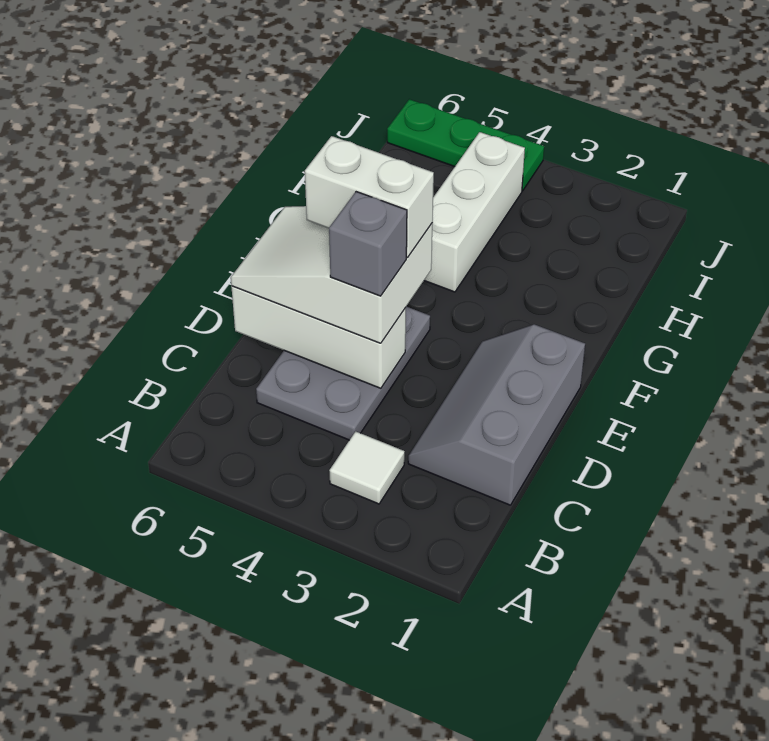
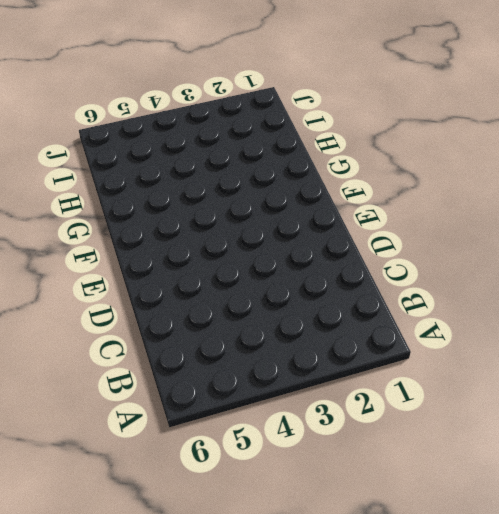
none -> white tile B3 level 1
none -> grey slope C1:E2 level 1 top 1

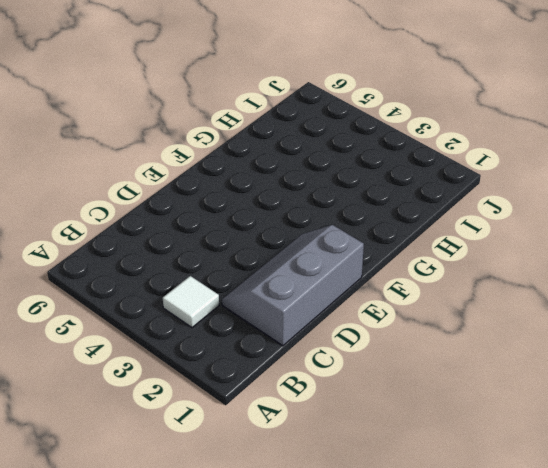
none -> grey plate C4:E5 level 1
none -> white brick G4:I4 level 1

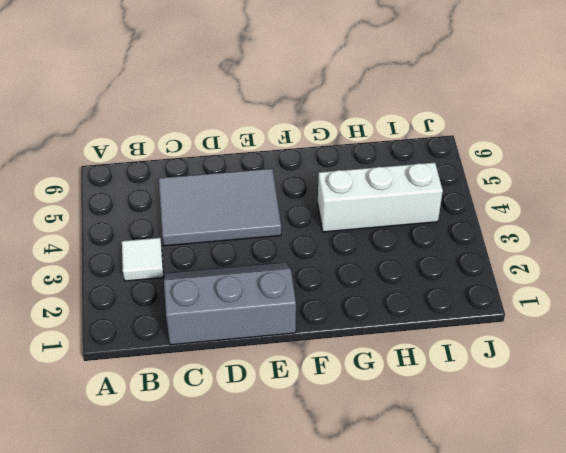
grey tile C4:E5 level 1 -> grey plate C4:E5 level 1
none -> green plate J4:J6 level 1
none -> white brick D4:D6 level 2

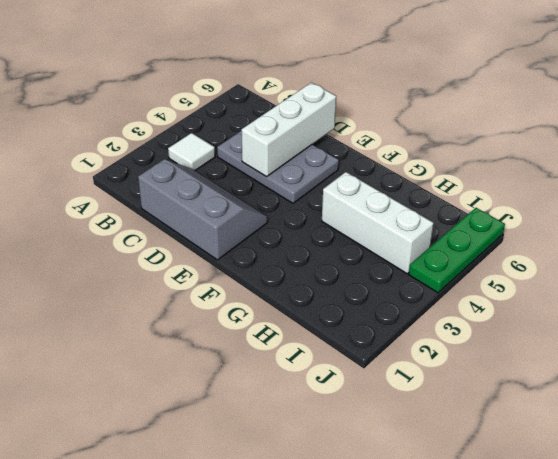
none -> white slope D4:E6 level 3 top 4
none -> grey brick D4 level 4

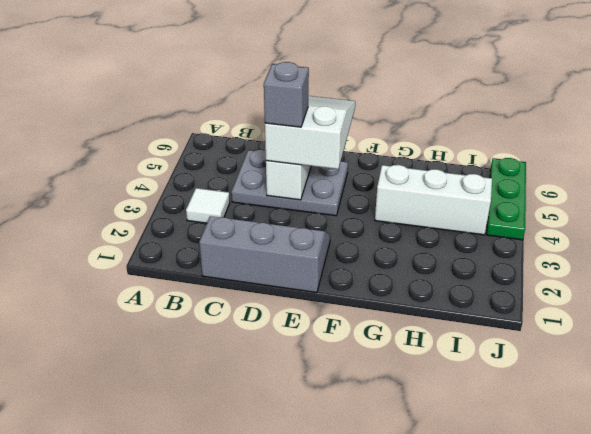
none -> white brick E4:E5 level 4

